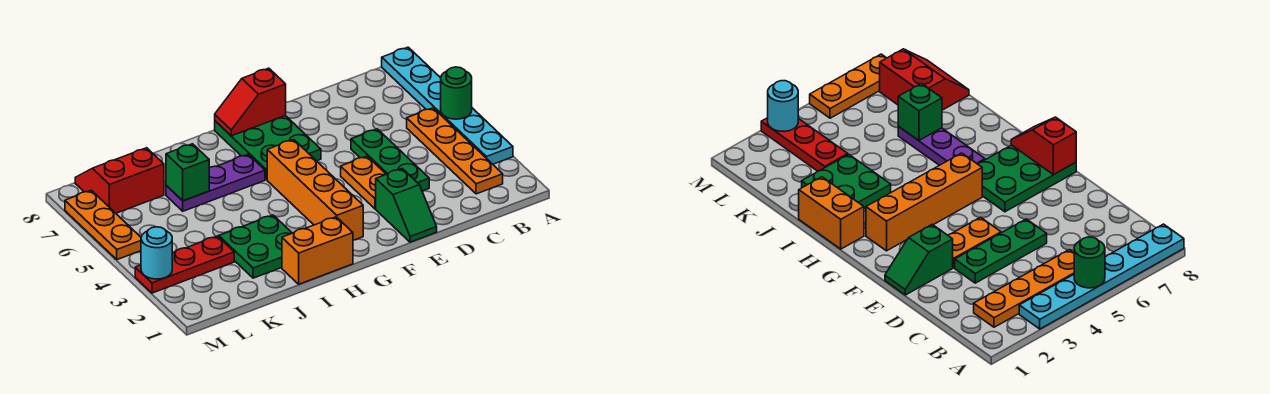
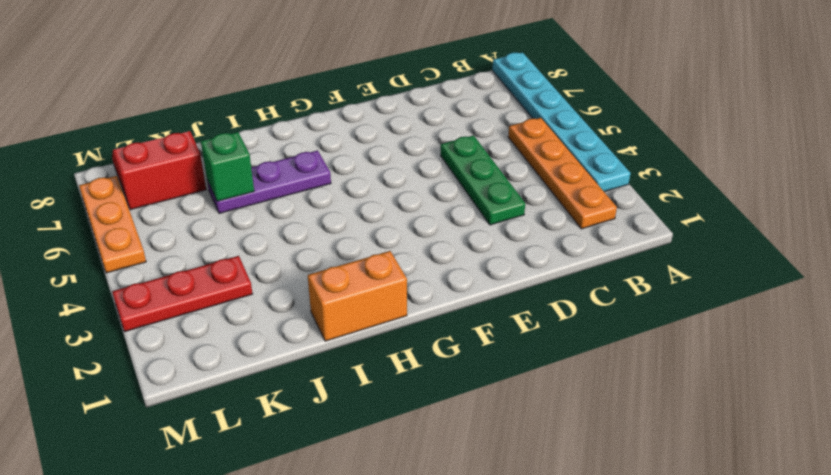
none -> green slope E1:E2 level 1 top 2
none -> orange plate E3:E4 level 1
none -> green plate F6:G8 level 1

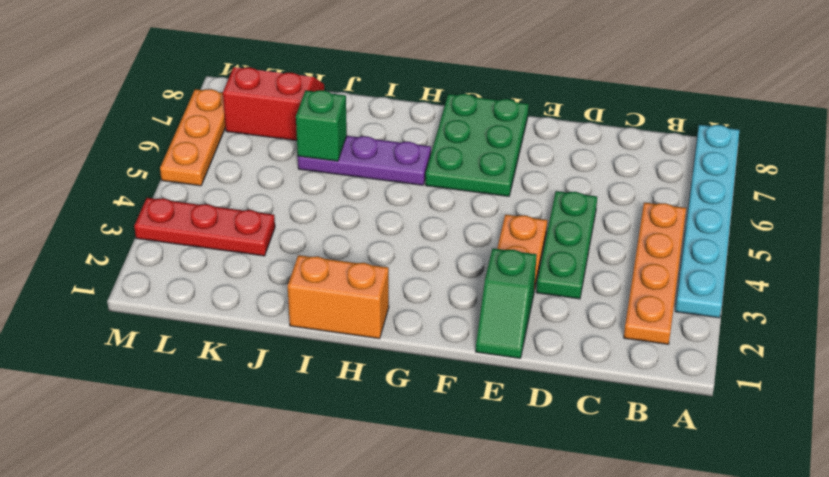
none -> orange brick G2:G5 level 1
none -> green plate I2:J3 level 1
none -> green round brick A5 level 2

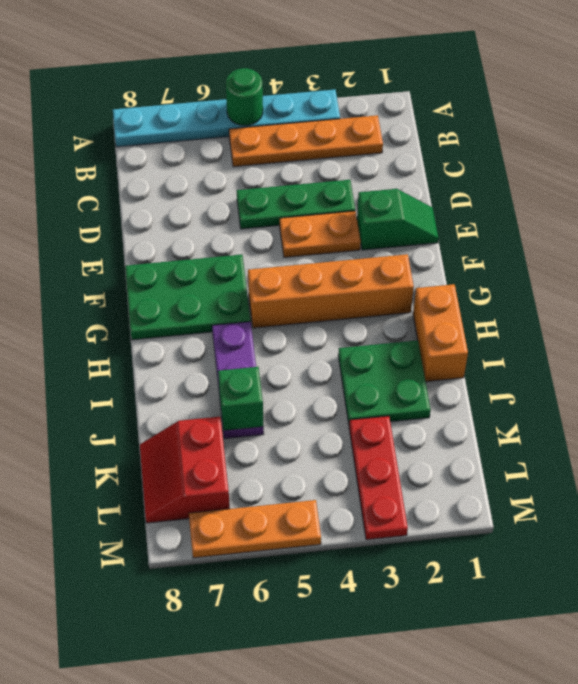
none -> red slope F8:G8 level 2 top F
none -> cyan round brick M3 level 2

